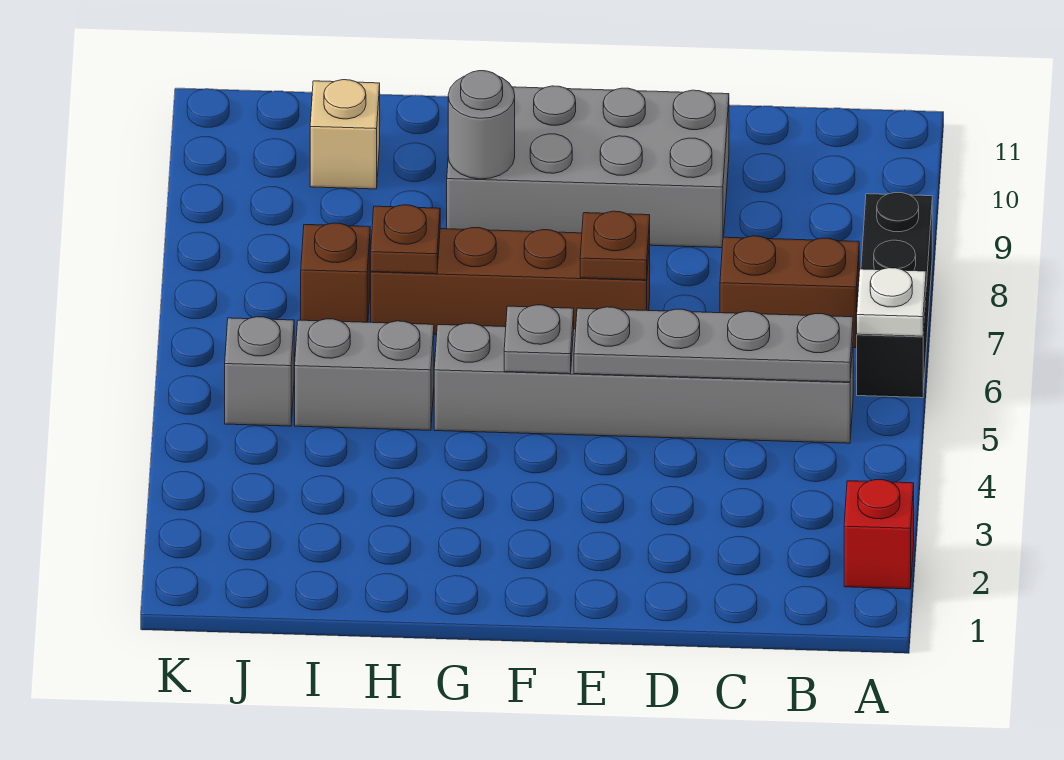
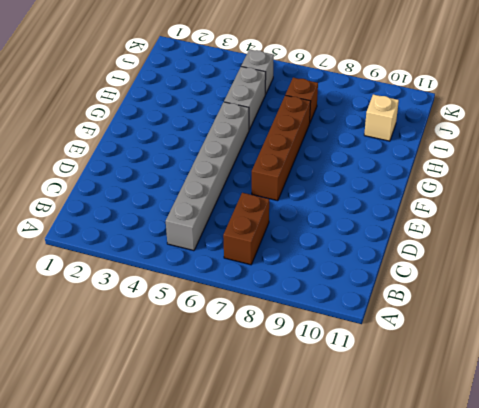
none -> red brick A2 level 1
none -> black brick A6:A8 level 1
none -> grey brick D9:G10 level 1

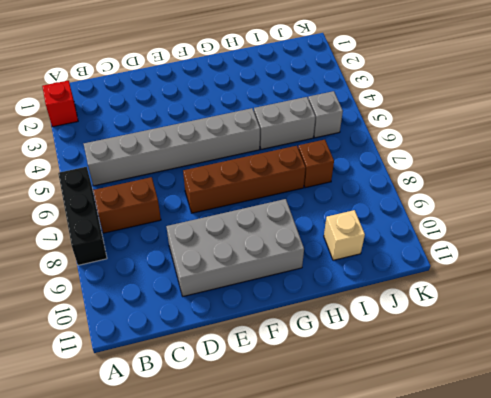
none -> white plate A6 level 2
none -> grey plate B5:E5 level 2
none -> brown plate E7 level 2

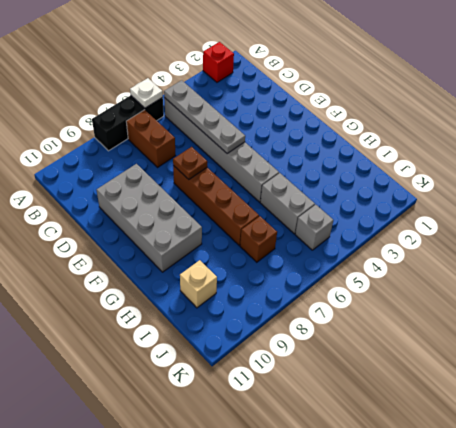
none -> grey plate F5 level 2
none -> grey round brick G9 level 2
none -> brown plate H7 level 2

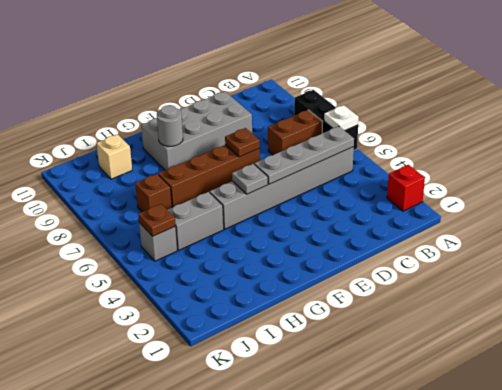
brown plate J5 level 2 -> brown plate H7 level 2

